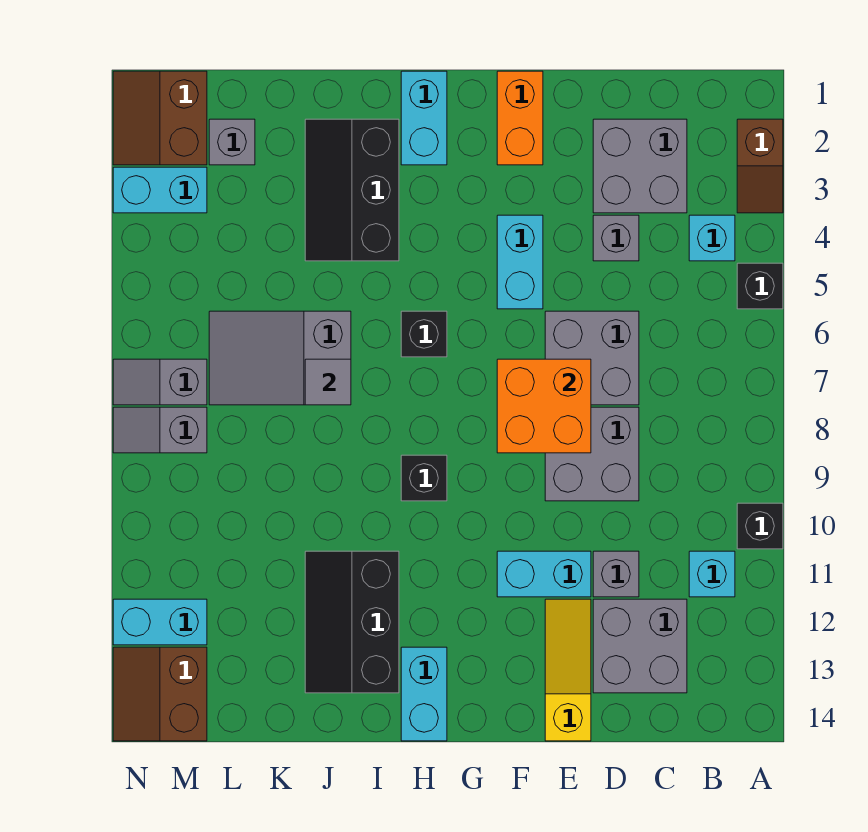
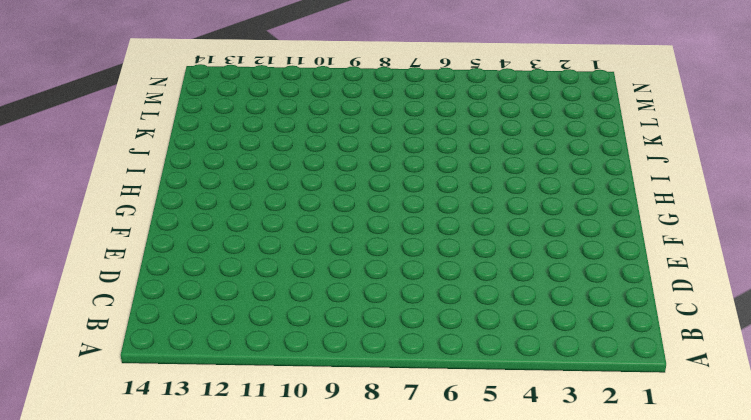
none -> brown slope A2:A3 level 1 top 2
none -> black brick A5 level 1
none -> black brick A10 level 1
none -> cyan brick B4 level 1

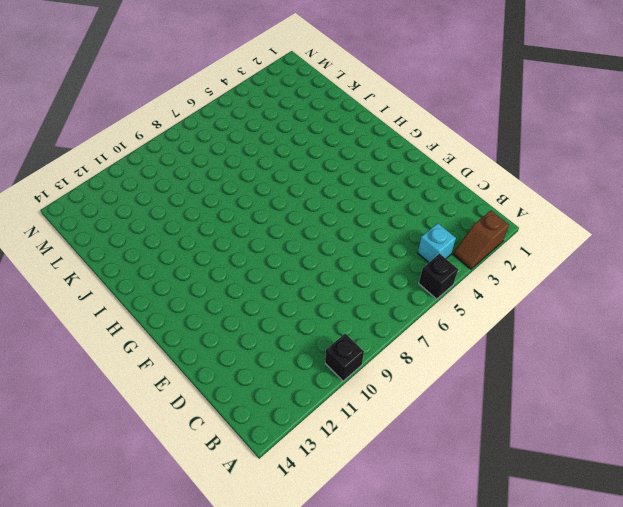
none -> cyan brick B11 level 1
none -> grey brick C2:D3 level 1
none -> grey brick C12:D13 level 1
none -> grey brick D4 level 1

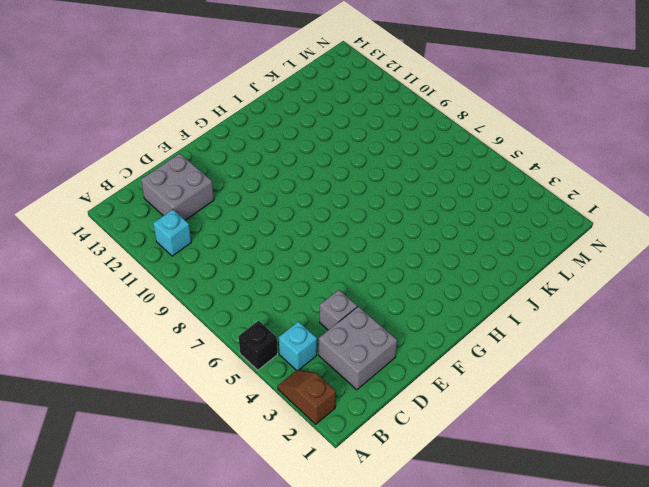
none -> black brick A10 level 1
none -> grey brick D6:E7 level 1
none -> grey brick D8:E9 level 1
none -> grey brick D11 level 1

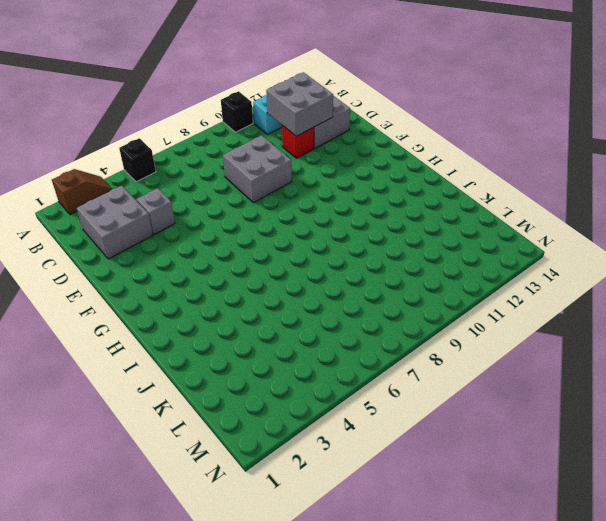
grey brick C11:D12 level 2 -> grey brick D6:E7 level 1
red brick D11 level 1 -> grey brick D11 level 1
none -> cyan brick B4 level 1
none -> cyan brick E11:F11 level 1
none -> yellow slope E12:E14 level 1 top 14
none -> orange brick F1:F2 level 1

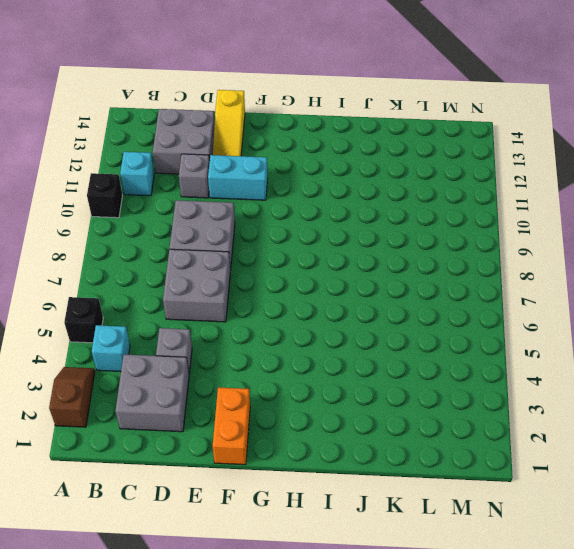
none -> cyan brick F4:F5 level 1
none -> cyan brick H1:H2 level 1
none -> black brick H6 level 1
none -> black brick H9 level 1

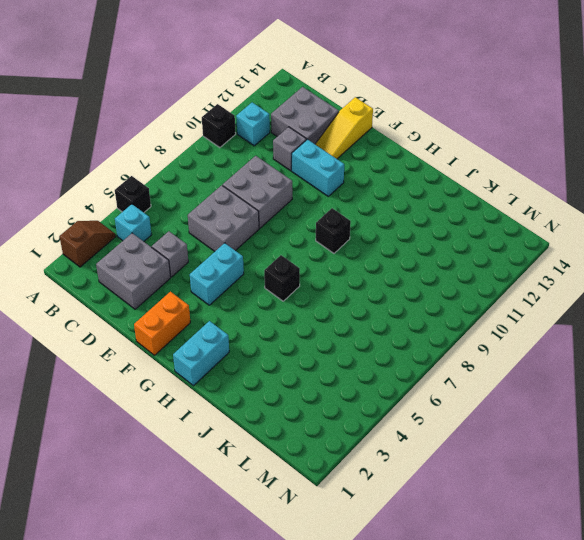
none -> cyan brick H13:H14 level 1
none -> black slope I2:J4 level 1 top I
none -> black slope I11:J13 level 1 top I
none -> grey slope J6:L7 level 1 top J

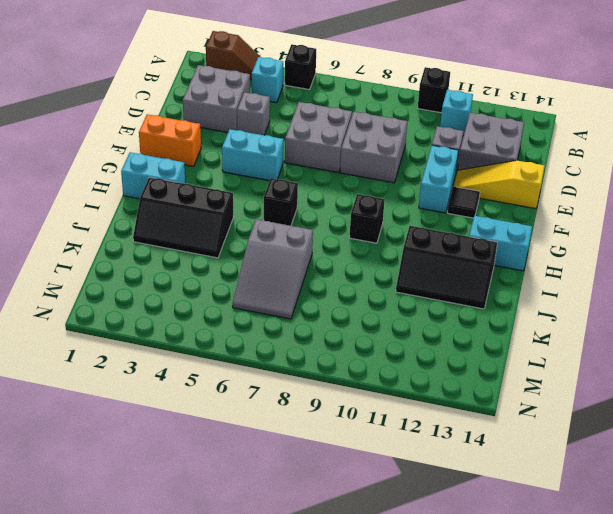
black tile F12 level 1 -> none
none -> grey brick L2 level 1
none -> brown slope M1:N2 level 1 top M
none -> cyan brick M3:N3 level 1
none -> grey slope M7:N7 level 1 top M

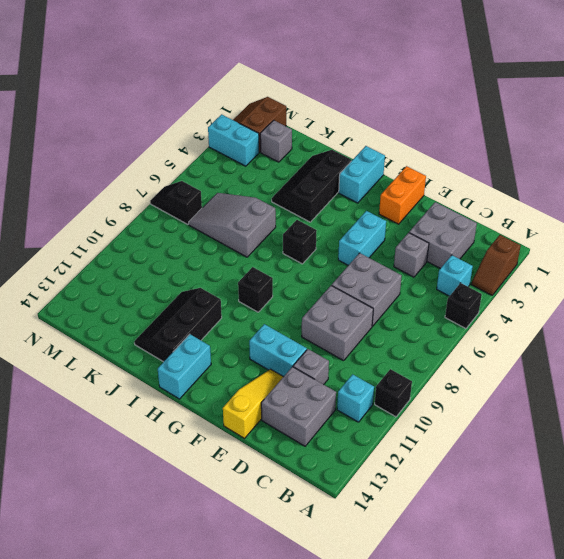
black slope M7:N7 level 1 top M -> grey slope M7:N7 level 1 top M
none -> grey slope M8:N8 level 1 top M
none -> cyan brick M12:N12 level 1
none -> brown slope M13:N14 level 1 top M
none -> orange brick E7:F8 level 2

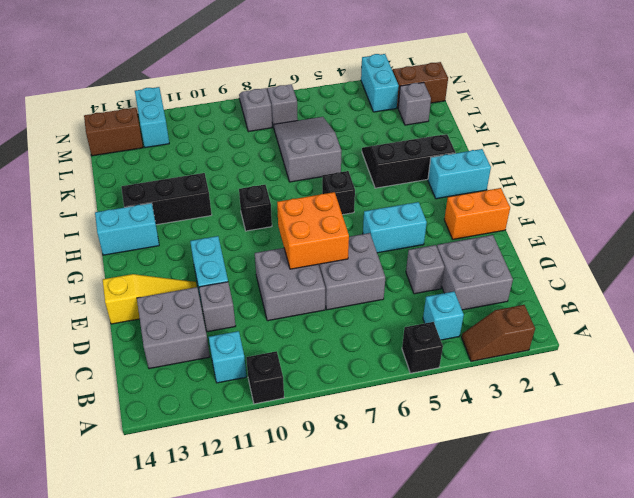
none -> grey tile J7 level 2

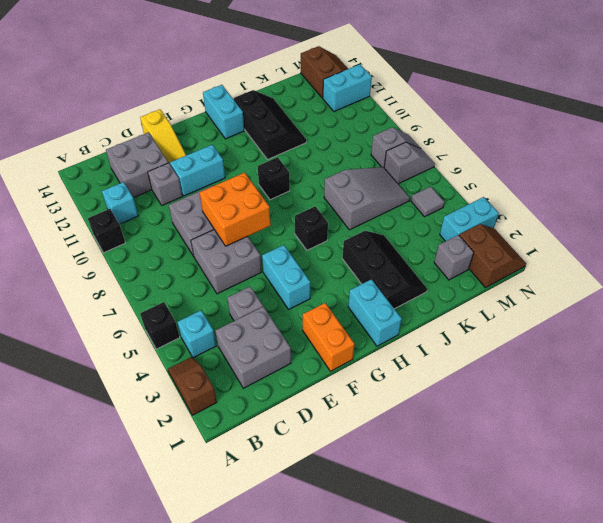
grey tile M5 level 1 -> grey tile J7 level 2

